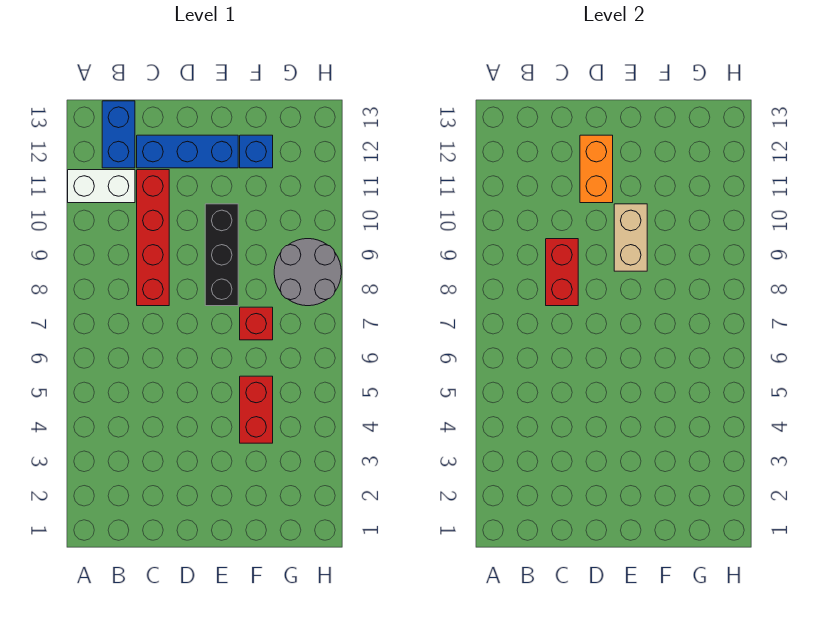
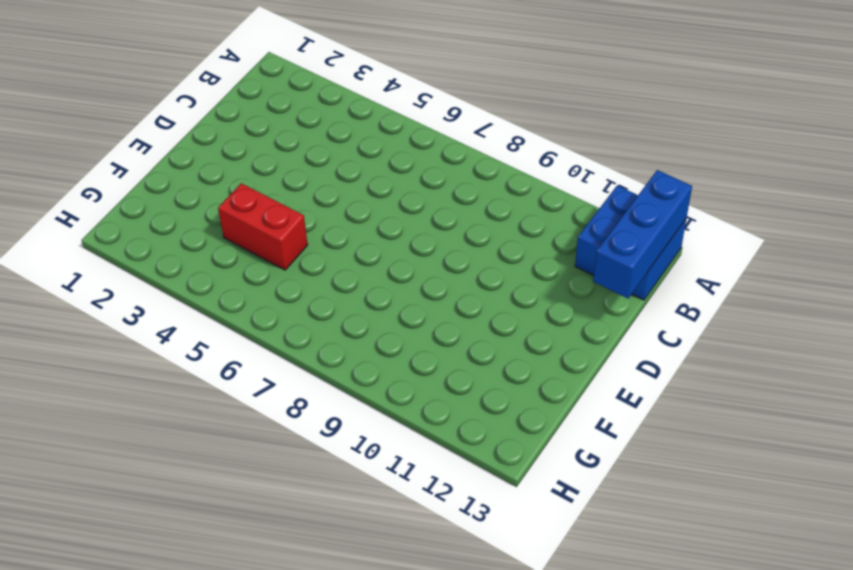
blue brick A12:B13 level 1 -> blue brick B12:B13 level 1
blue brick A13:C13 level 2 -> blue brick C12:E12 level 1
none -> white brick A11:B11 level 1
none -> red brick C8:C11 level 1
none -> black brick E8:E10 level 1

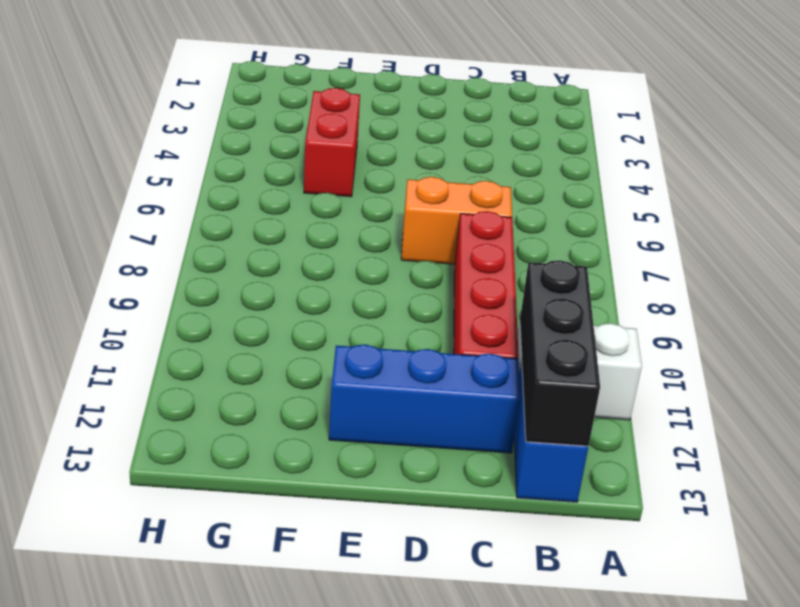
black brick B11:B13 level 2 -> black brick E8:E10 level 1
orange brick C7:D7 level 1 -> orange brick D11:D12 level 2
none -> red brick F7 level 1
none -> blue brick F12 level 1
none -> grey round brick G8:H9 level 1

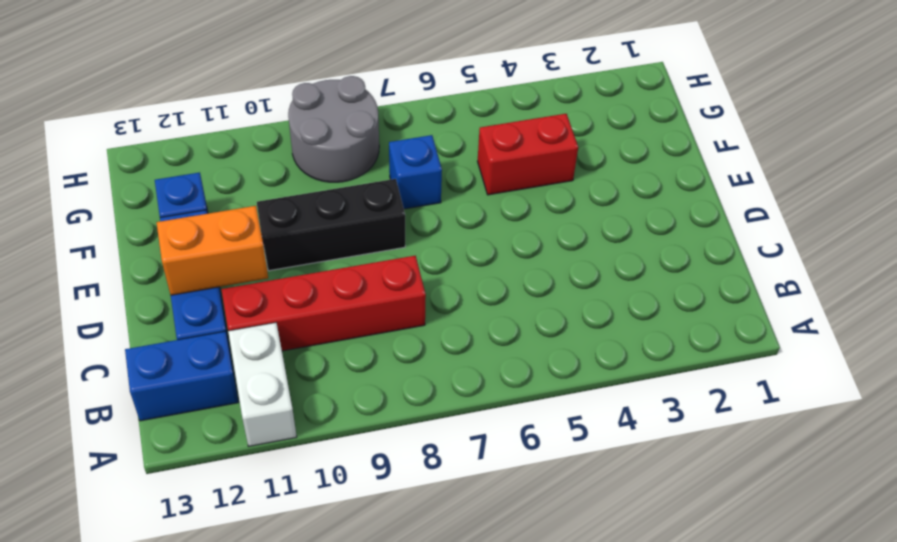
blue brick F7 level 1 -> red brick F7 level 1
none -> red brick C8:C9 level 2
none -> tan brick E9:E10 level 2

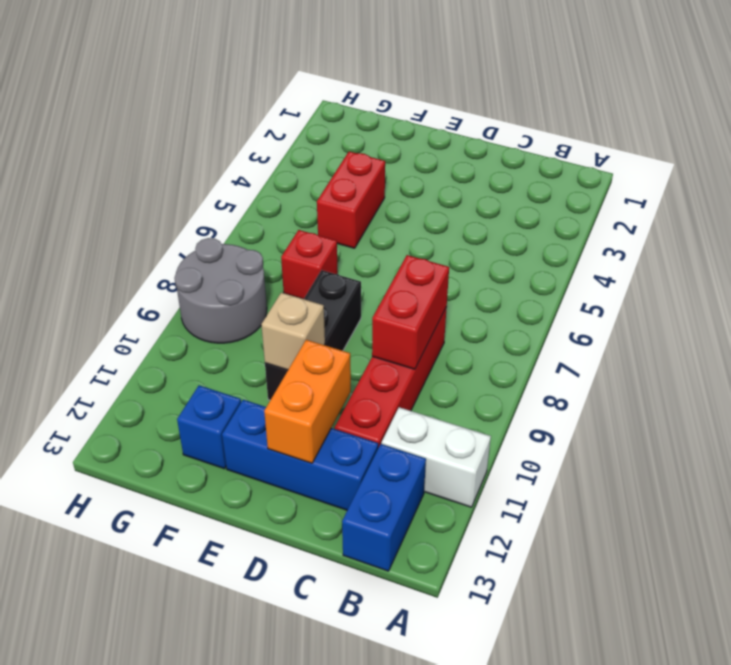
tan brick E10 level 2 -> tan brick E9:E10 level 2

